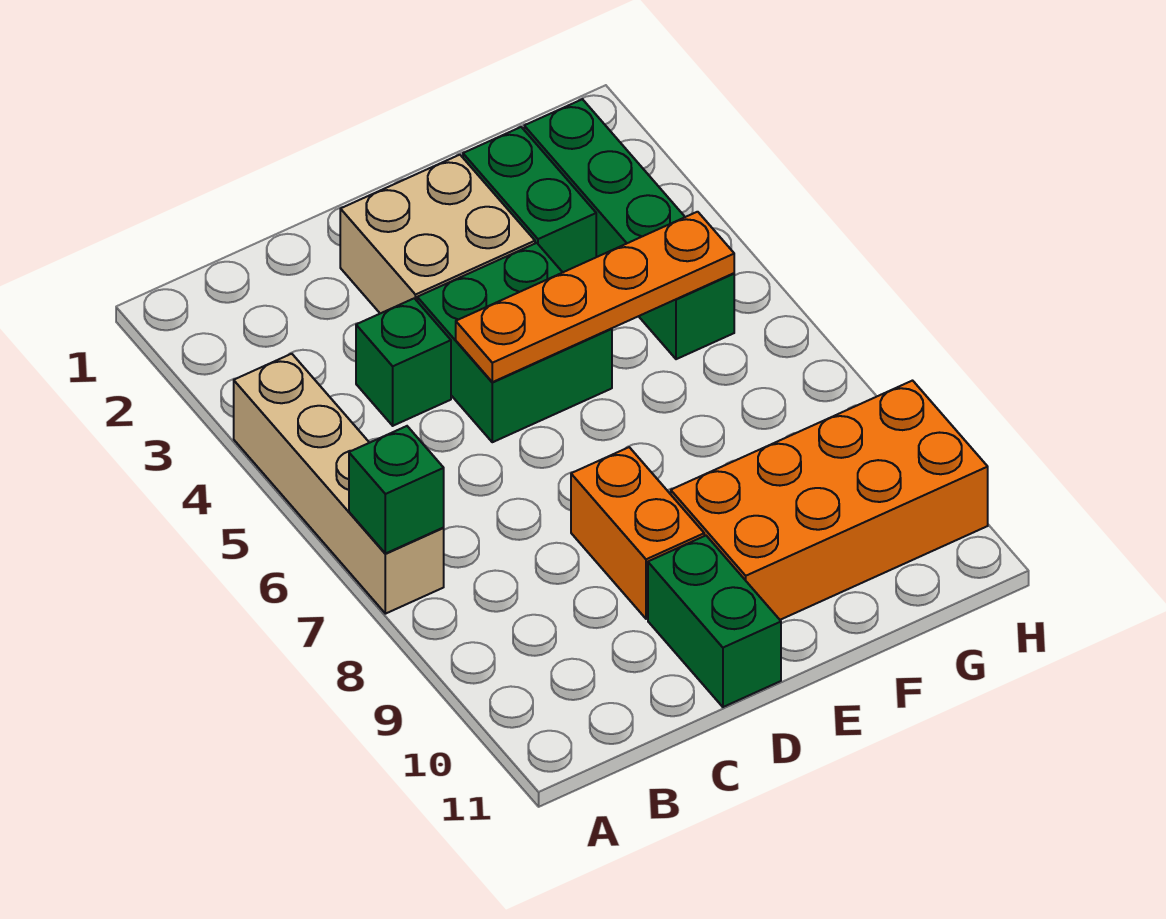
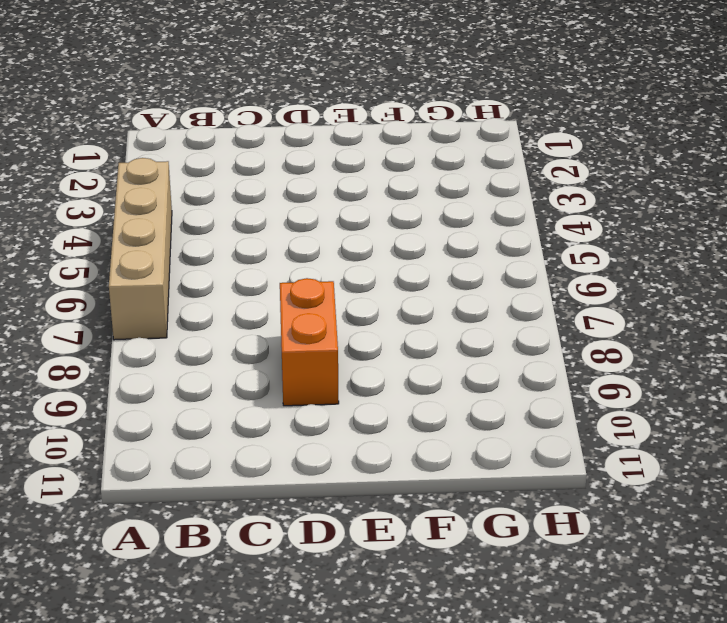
none -> green brick C4 level 1
none -> tan brick D2:E3 level 1

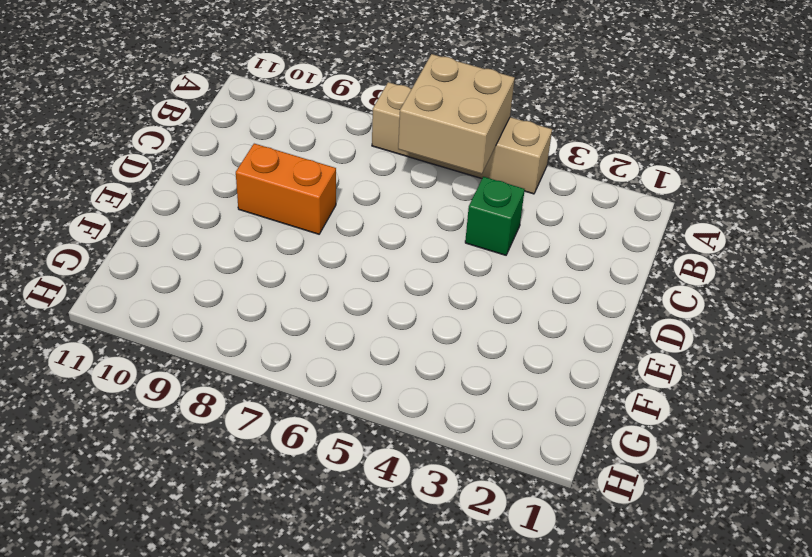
tan brick A5:B6 level 2 -> tan brick D2:E3 level 1
none -> green brick D4:E5 level 1
none -> green brick D10:D11 level 1

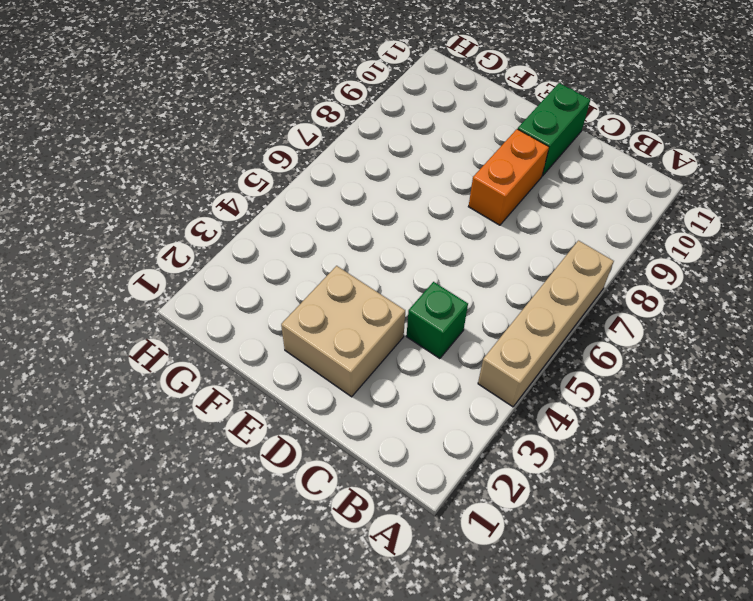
none -> green brick D4:E5 level 1
none -> orange brick E9:H10 level 1

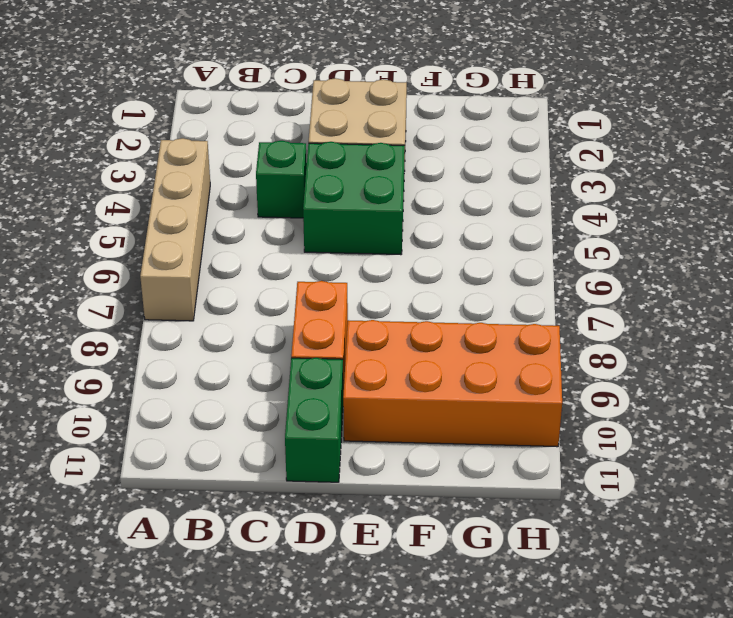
none -> green brick F2:F3 level 1
none -> green brick G2:G5 level 1

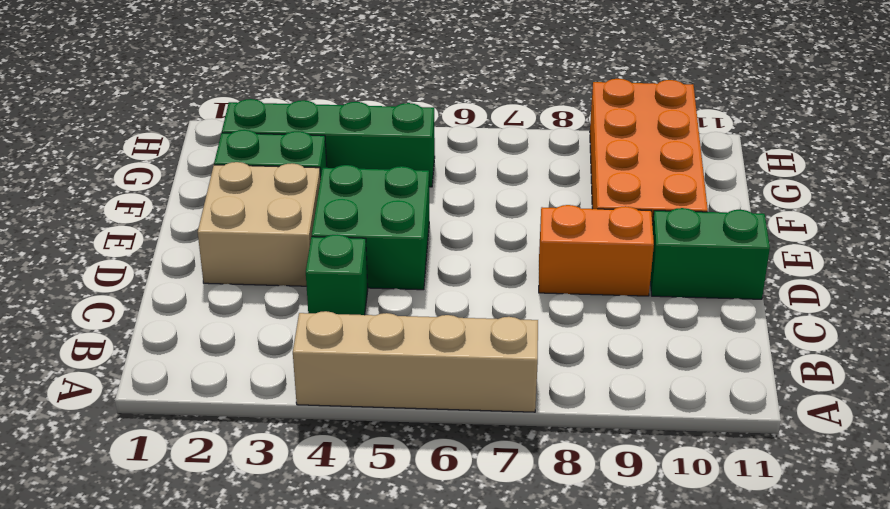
none -> green brick A7 level 2
none -> orange plate D5:G5 level 2

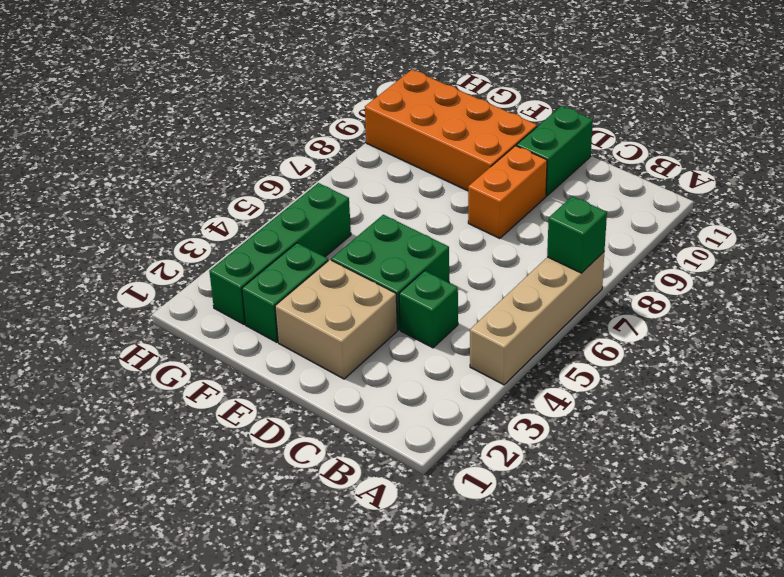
none -> orange plate D5:G5 level 2

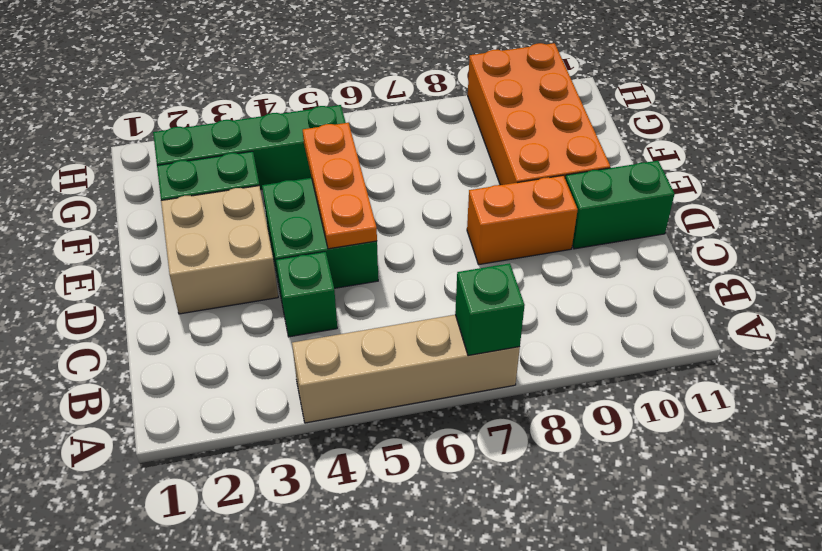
orange plate D5:F5 level 2 -> orange plate D5:G5 level 2

